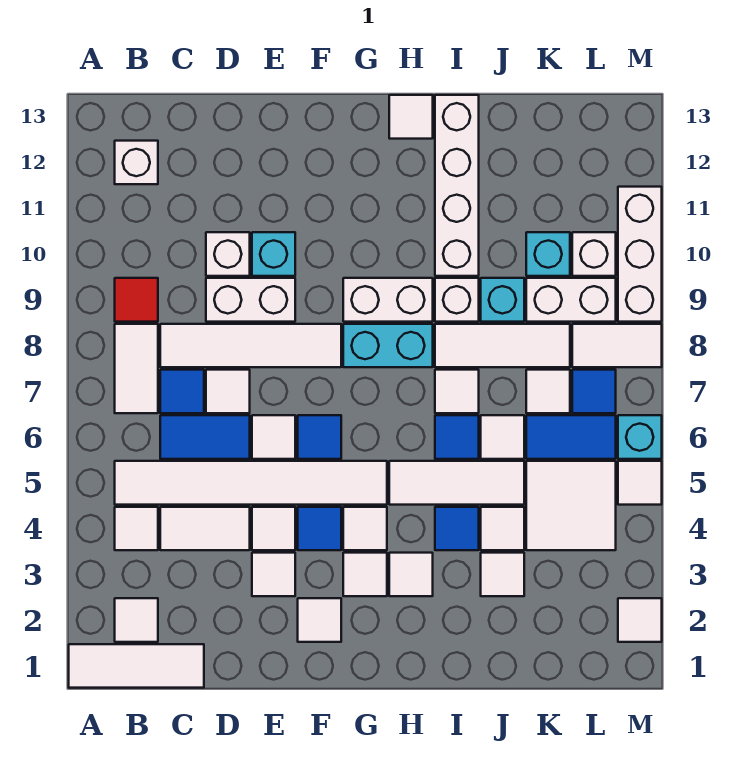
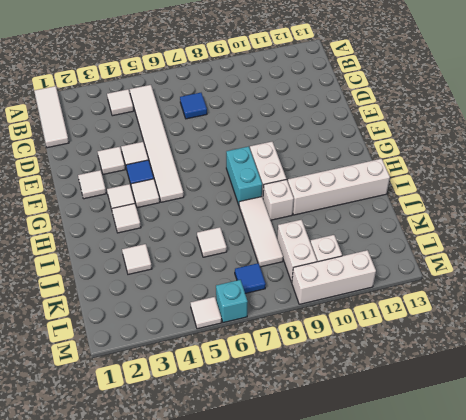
none -> white tile B2 level 1
none -> white tile B7:B8 level 1
none -> red tile B9 level 1
none -> white brick B12 level 1

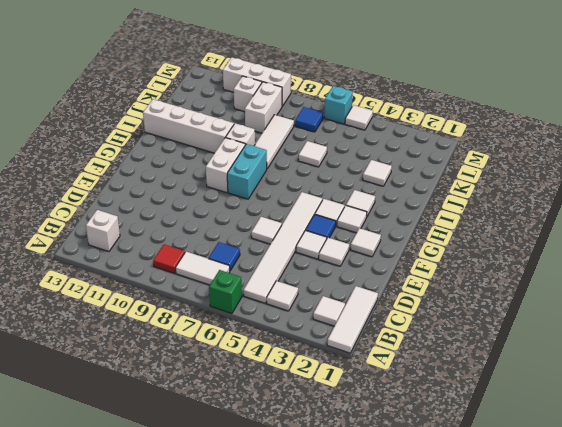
green brick A6 level 1 -> none
none -> white tile C4:D4 level 1
none -> blue tile C6:D6 level 1
none -> white tile C8:F8 level 1
none -> white tile D7 level 1

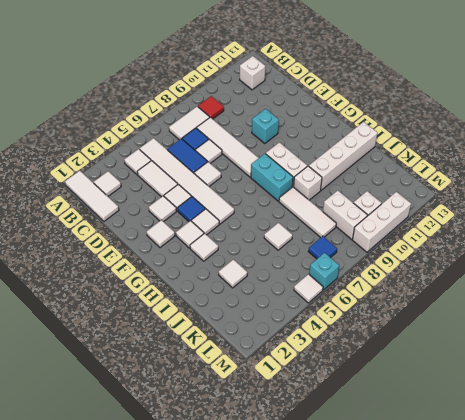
none -> white brick D9:E9 level 1
none -> white brick D10 level 1
none -> blue tile F6 level 1
none -> white tile H5:J5 level 1

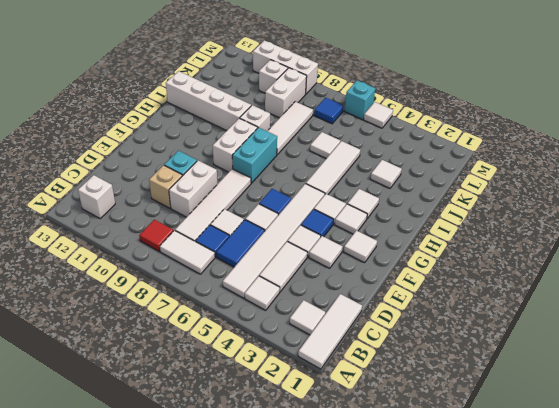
tan brick D10 level 1 -> white brick D10 level 1
none -> white tile H13 level 1
none -> blue tile I4 level 1
none -> blue tile I6 level 1
none -> white tile I7 level 1

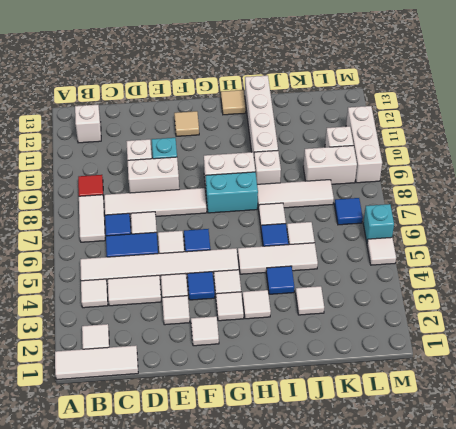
tan tile F12 level 1 -> none
tan tile H13 level 1 -> white tile H13 level 1
none -> white tile J4 level 1
none -> cyan brick J9 level 1
none -> white tile K4:L5 level 1
none -> blue tile K6:L6 level 1

